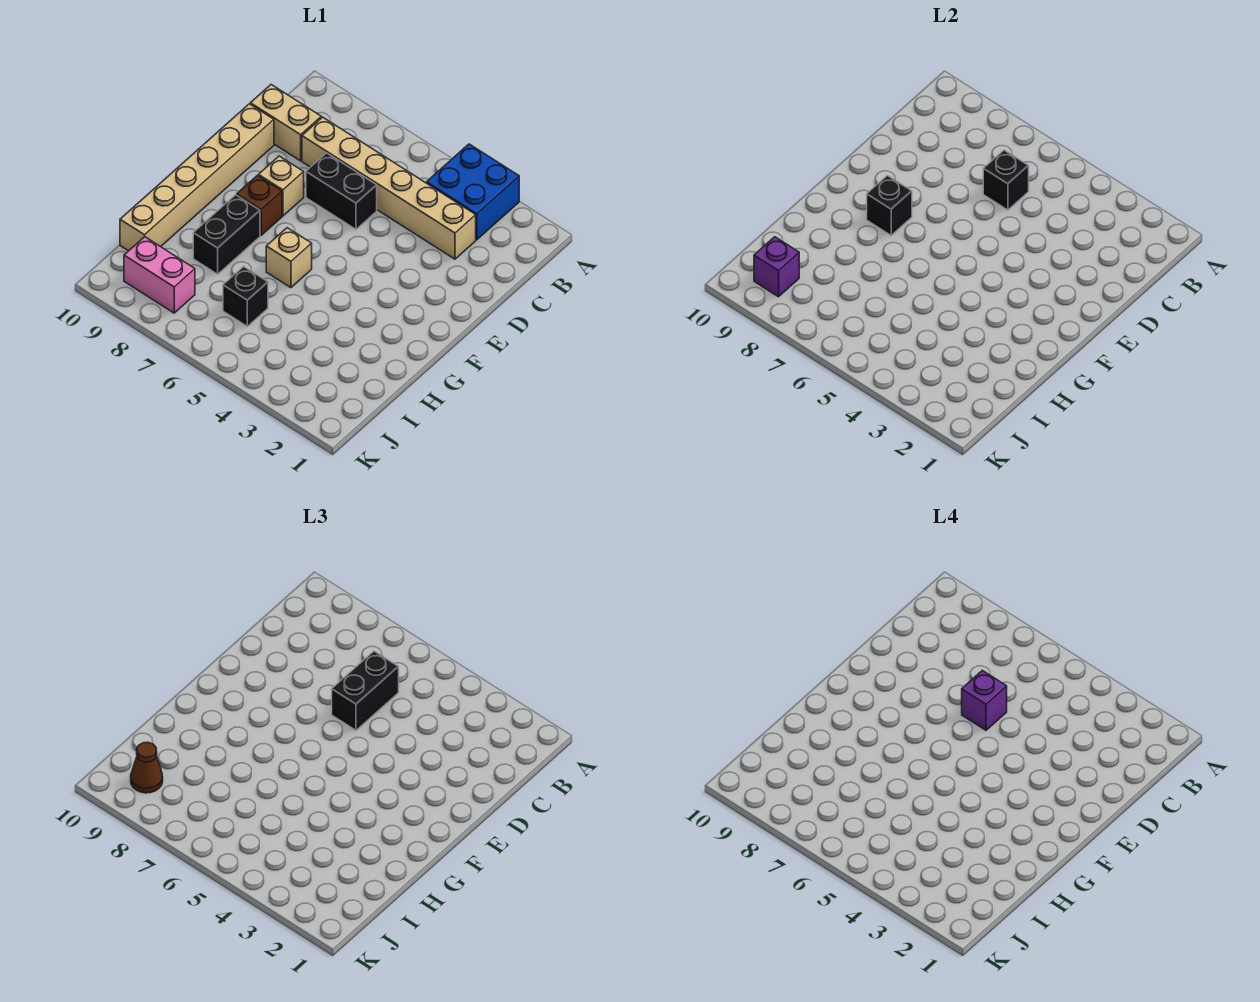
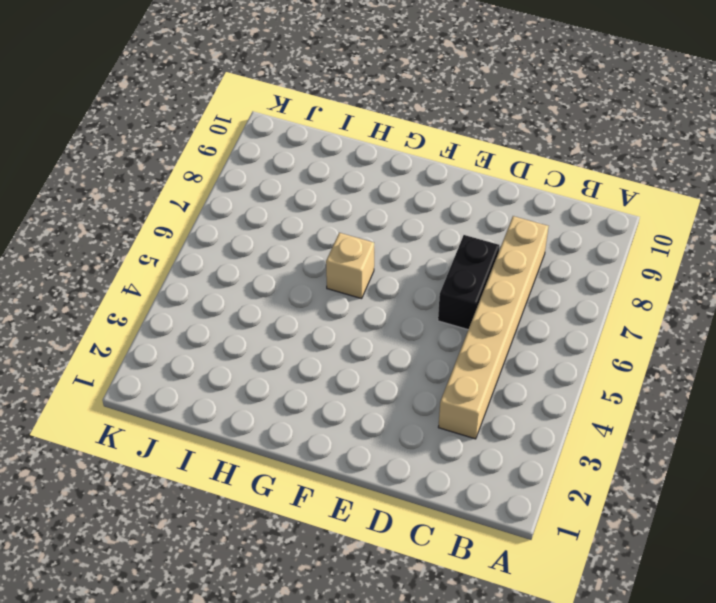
none -> blue brick A3:B4 level 1
none -> tan brick C9:C10 level 1
none -> tan brick D10:I10 level 1

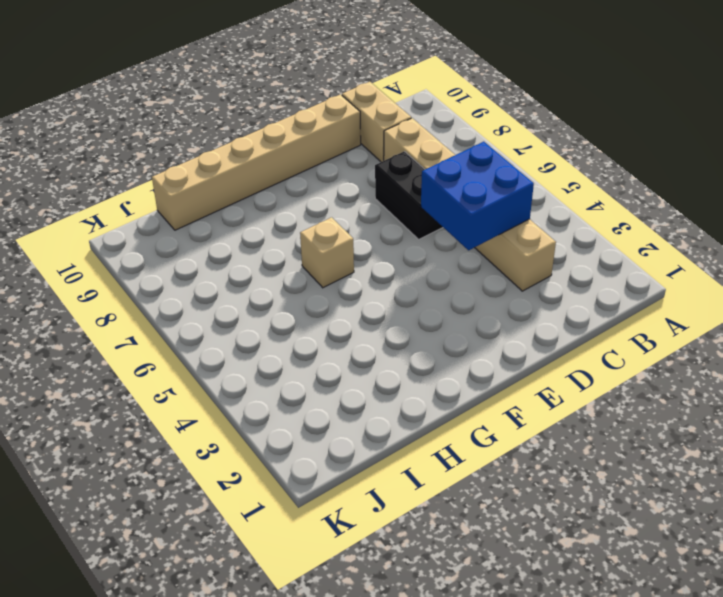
blue brick C4:D5 level 2 -> blue brick A3:B4 level 1
none -> tan brick E8 level 1
none -> brown brick F8 level 1
none -> black brick G8:H8 level 1

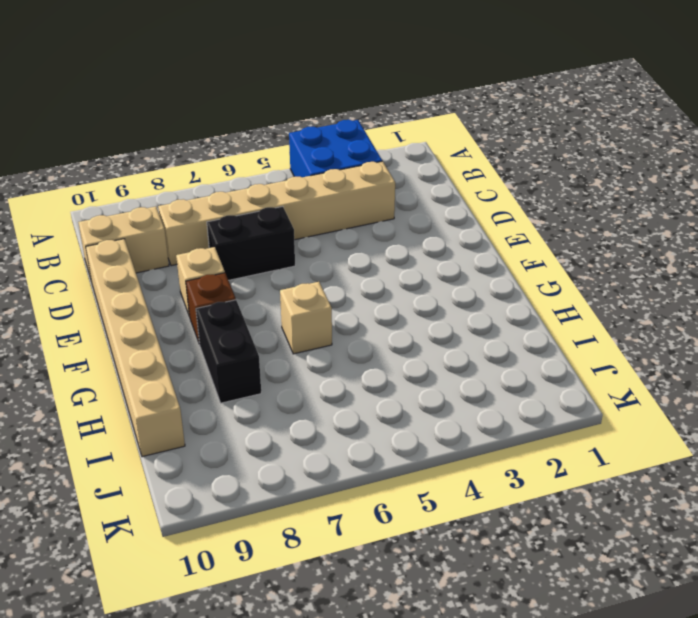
none -> black brick I6 level 1
none -> pink brick J8:J9 level 1
none -> black brick C6 level 2

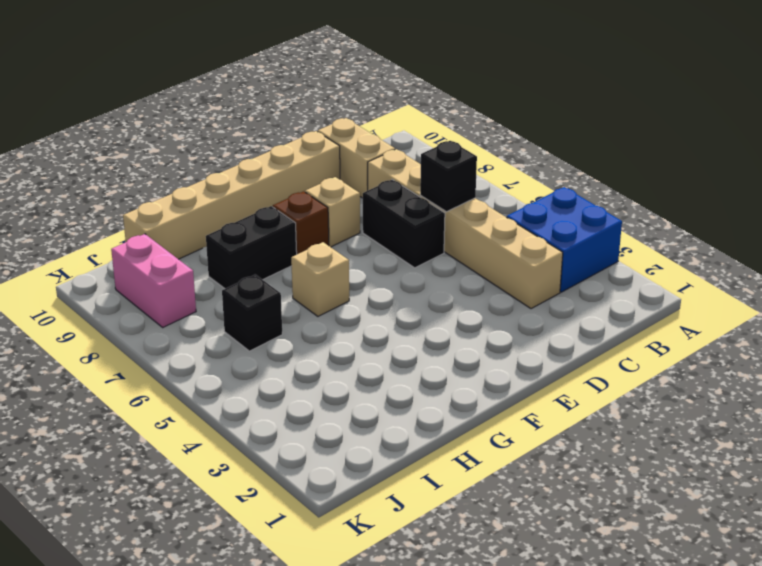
none -> black brick F8 level 2
none -> purple brick J9 level 2
none -> black brick C6:D6 level 3

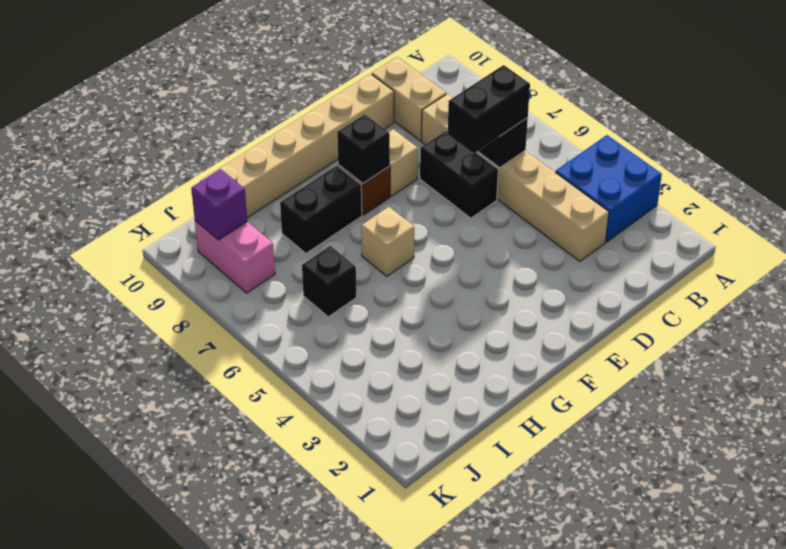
none -> brown cone J9 level 3
none -> purple brick D6 level 4

